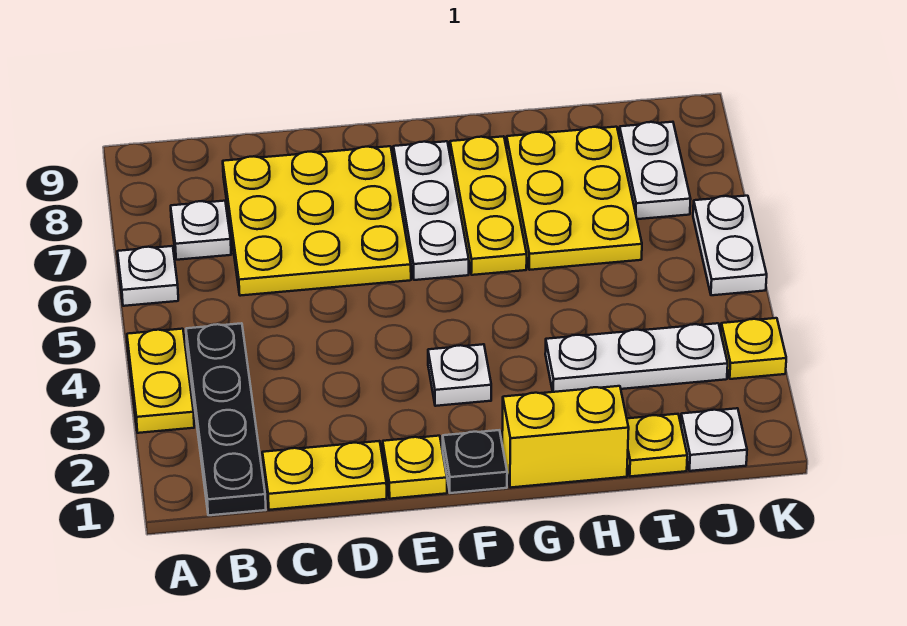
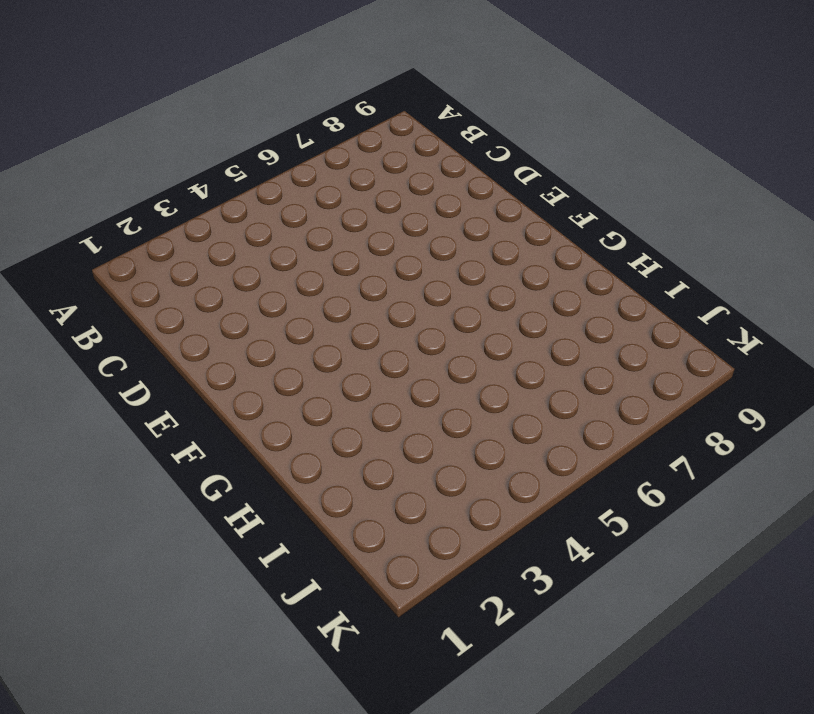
none -> yellow plate A3:A4 level 1
none -> white plate A6 level 1
none -> black plate B1:B4 level 1

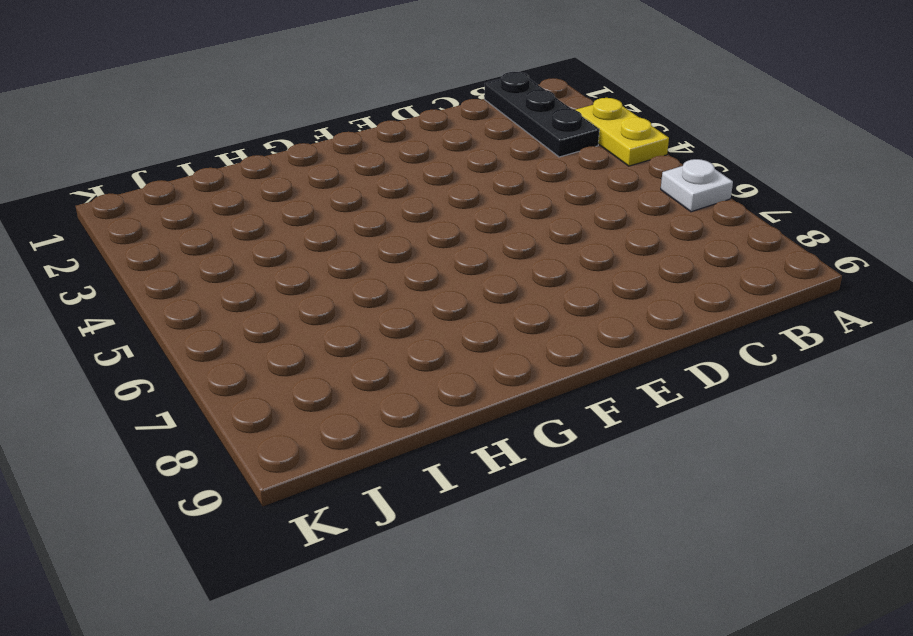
black plate B1:B3 level 1 -> black plate B1:B4 level 1
none -> white plate B7 level 1
none -> yellow plate C1:D1 level 1
none -> yellow plate C6:E8 level 1

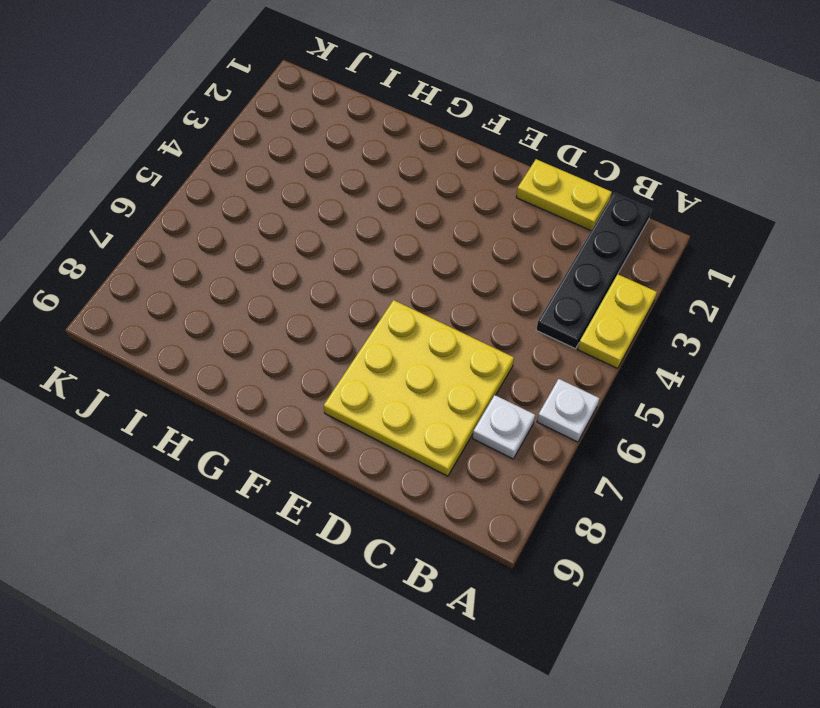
none -> yellow plate E1 level 1
none -> black plate F1 level 1
none -> white plate F3 level 1

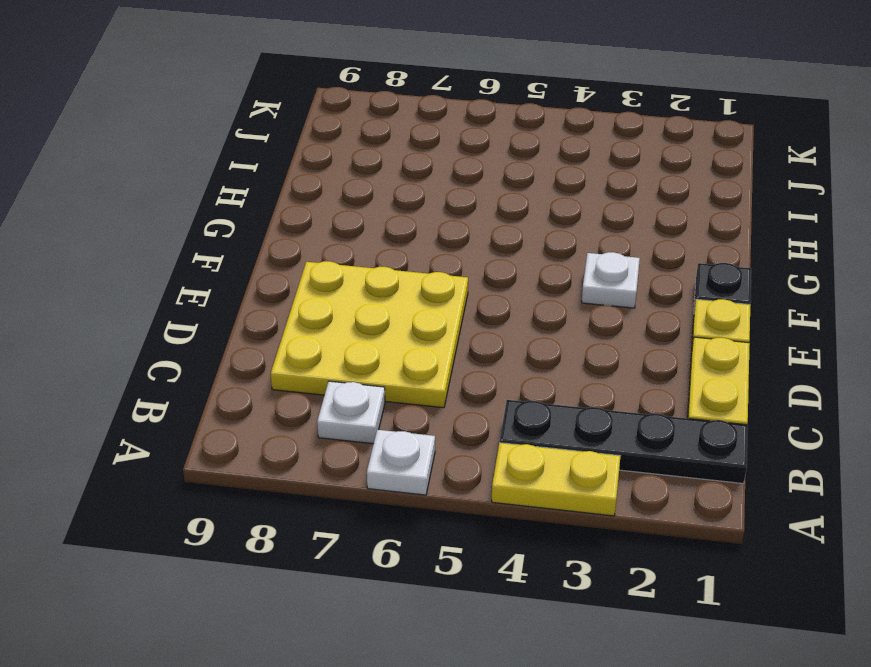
none -> white plate F6:F8 level 1
none -> yellow brick G1:H1 level 1
none -> yellow plate G6:G8 level 1

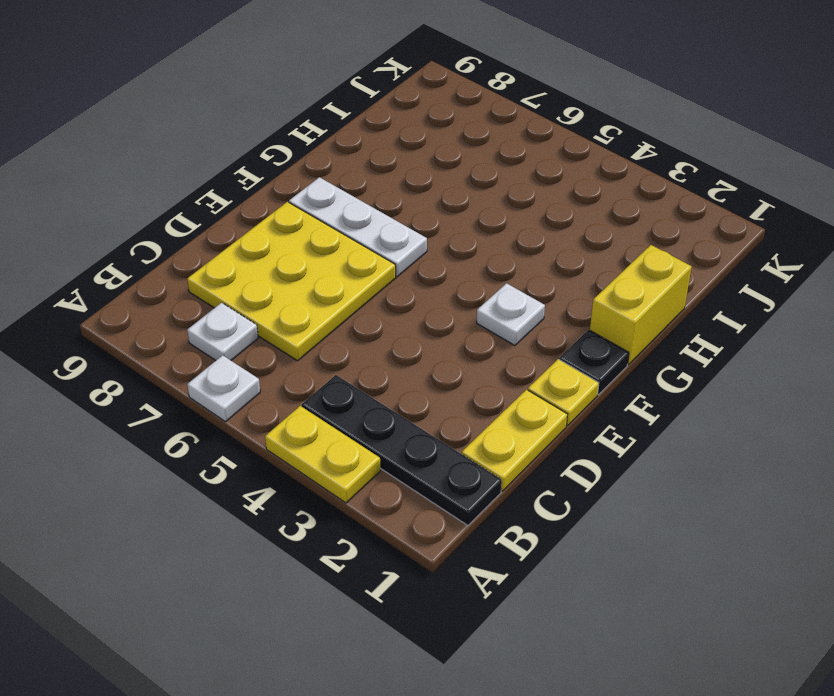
none -> yellow plate G6:G8 level 1
none -> white plate H3:J3 level 1
none -> yellow plate H6:I8 level 1

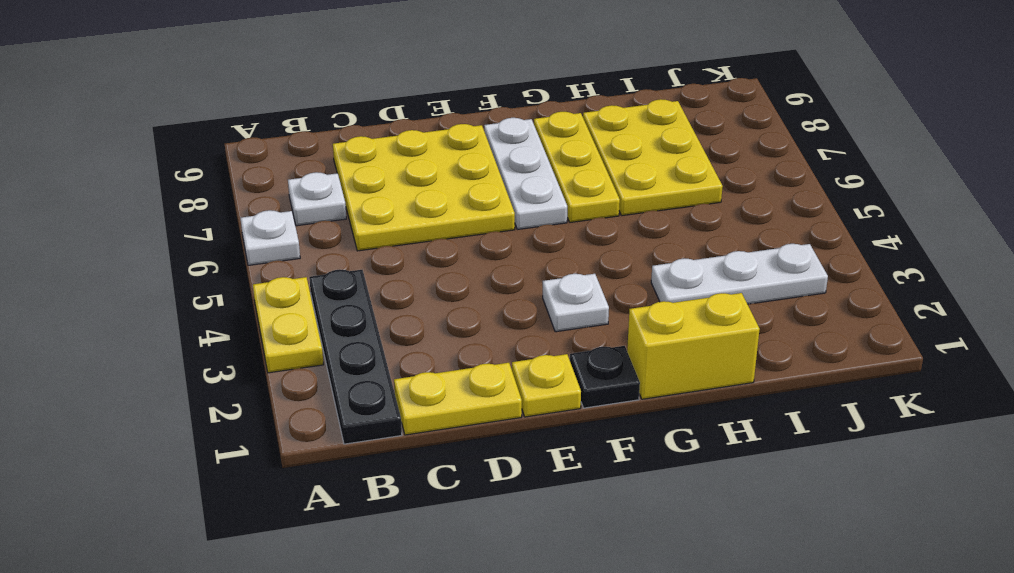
none -> yellow plate I1 level 1
none -> white plate J1 level 1
none -> white plate J7:J8 level 1

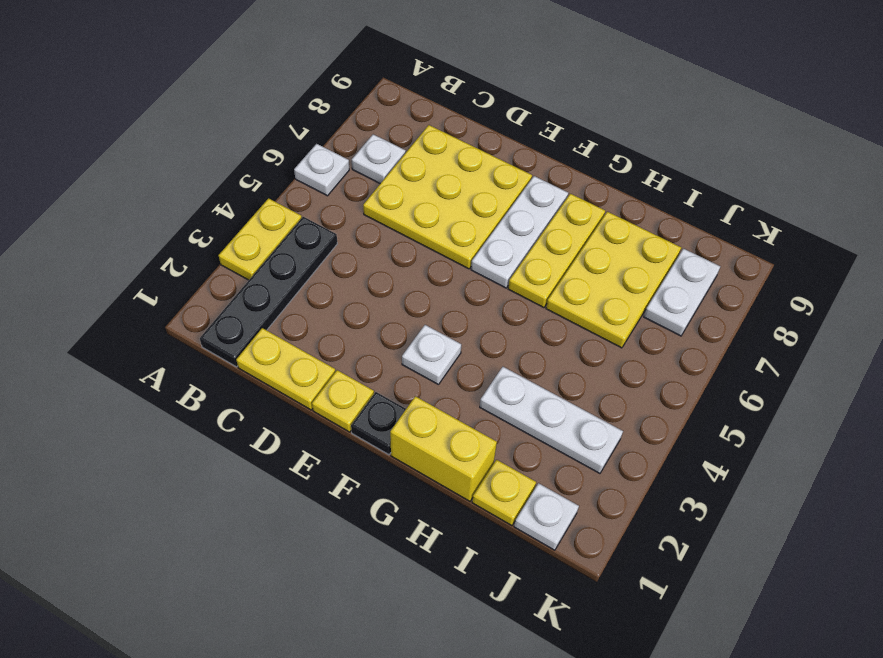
none -> yellow plate K3 level 1
none -> white plate K5:K6 level 1

